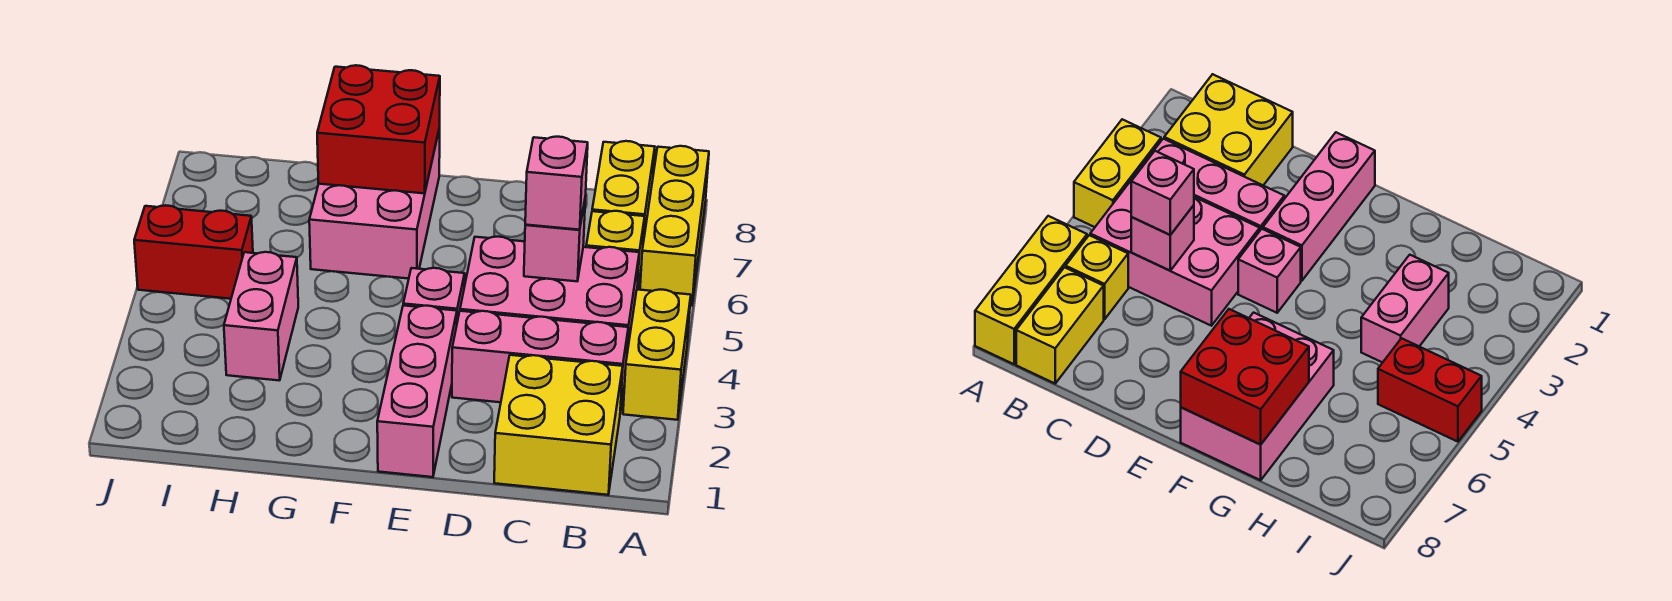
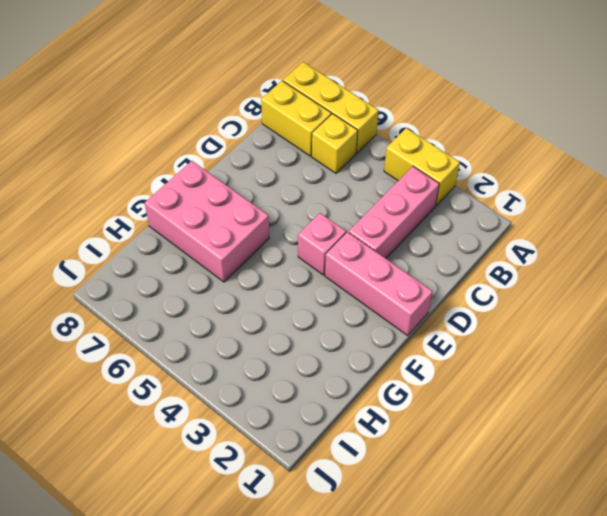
none -> yellow brick B1:C2 level 1
none -> pink brick B4:D5 level 1
none -> pink brick H3:H4 level 1

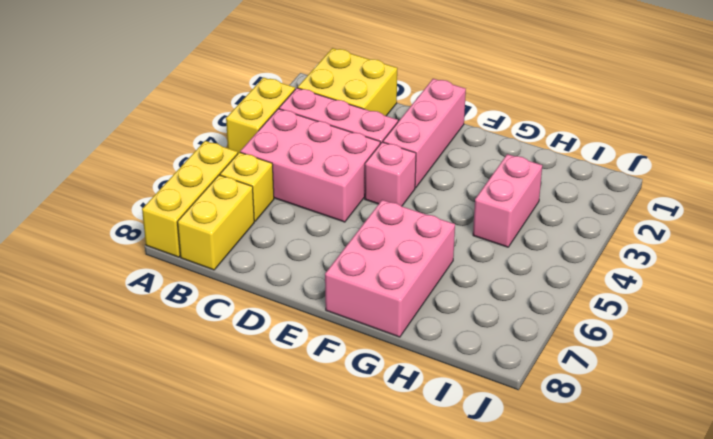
none -> red brick I5:J5 level 1
none -> pink brick C5 level 2
none -> red brick F7:G8 level 2

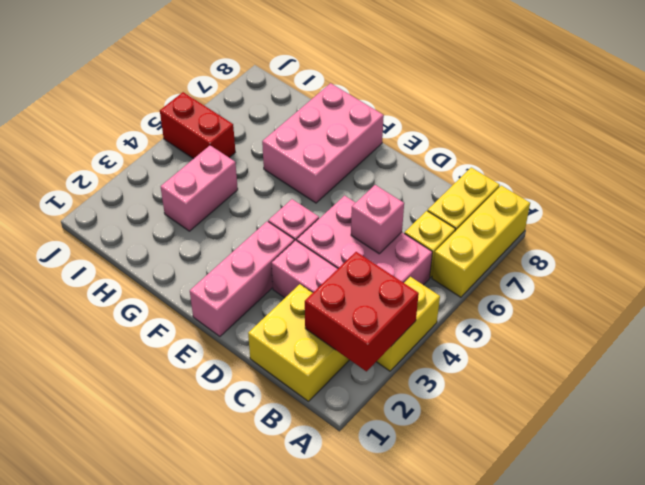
red brick A2:B3 level 2 -> red brick F7:G8 level 2
none -> pink brick C5 level 3

